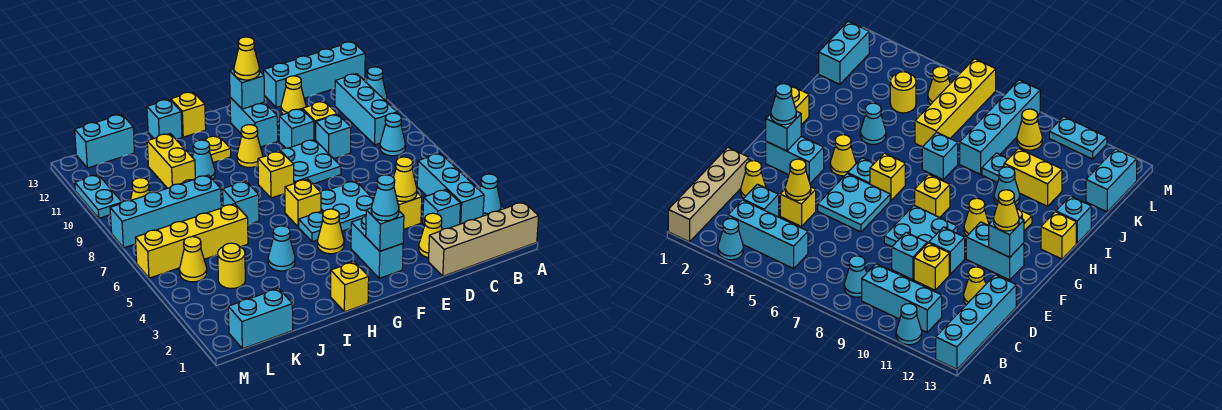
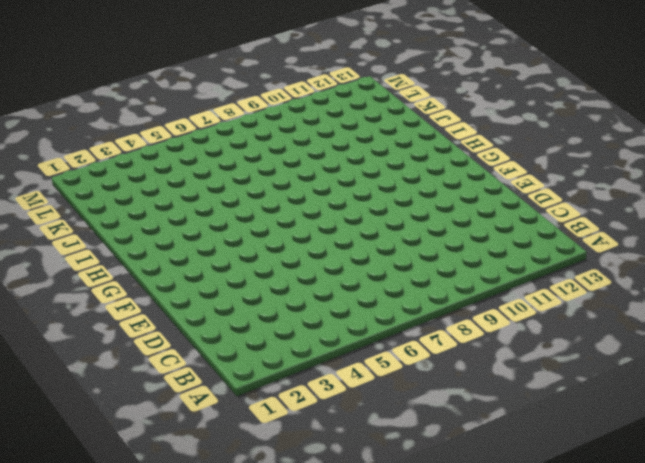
none -> tan brick A1:D1 level 1
none -> cyan cone A3 level 1
none -> cyan cone A11 level 1
none -> cyan brick A13:D13 level 1

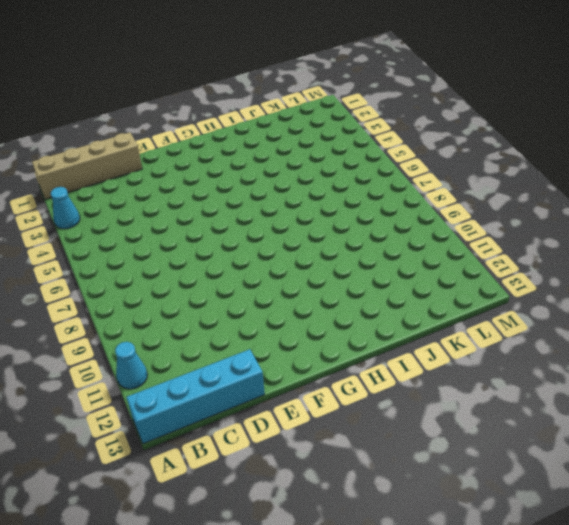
none -> cyan brick B3:B5 level 1
none -> cyan cone B8 level 1
none -> cyan brick B9:B11 level 1
none -> cyan brick C3 level 1

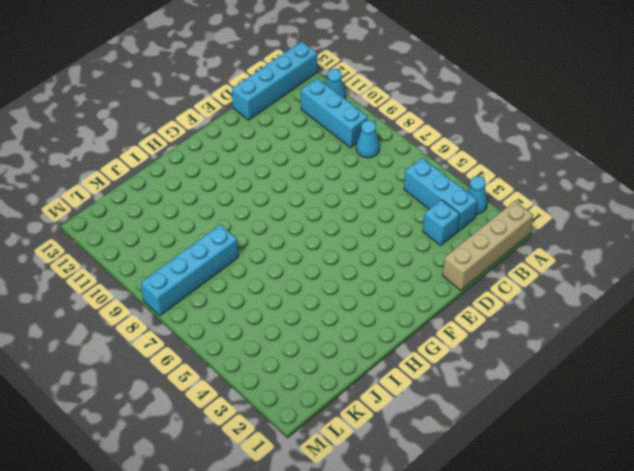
none -> yellow cone D2 level 1
none -> yellow brick D4 level 1
none -> cyan brick D9 level 1
none -> yellow brick D10 level 1

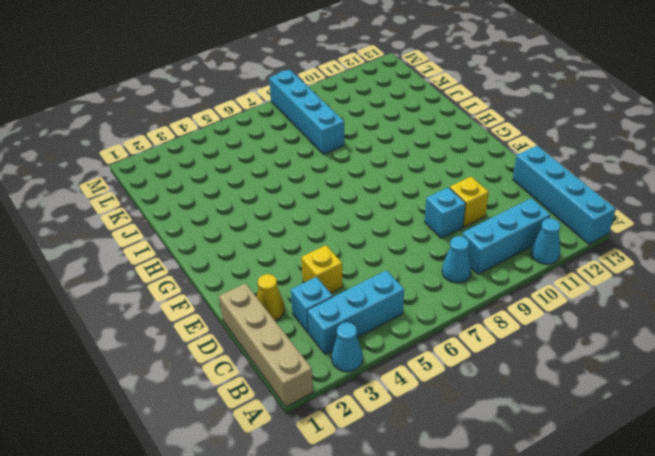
none -> yellow cone D12 level 1
none -> cyan plate E5:F6 level 1
none -> cyan plate E8:F9 level 1
none -> cyan brick E10 level 1

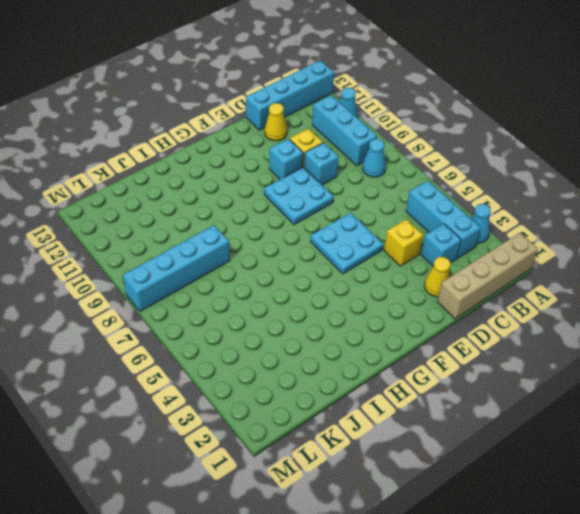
none -> cyan brick F2:F3 level 1
none -> cyan brick F11:F12 level 1
none -> yellow cone G4 level 1
none -> cyan plate G5 level 1

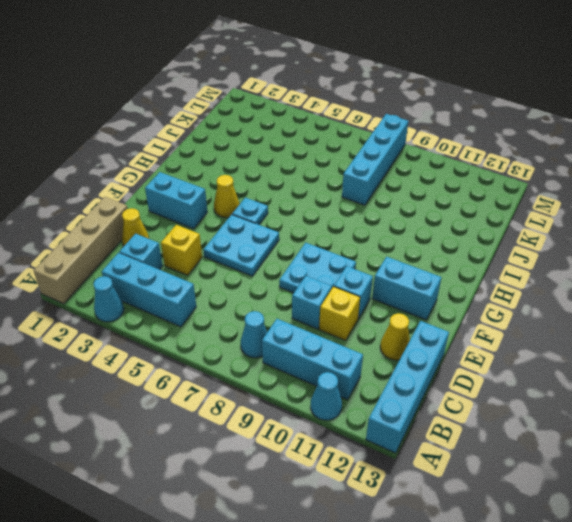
none -> yellow brick G6 level 1
none -> yellow brick G8 level 1
none -> yellow cone G10 level 1
none -> yellow brick H1 level 1

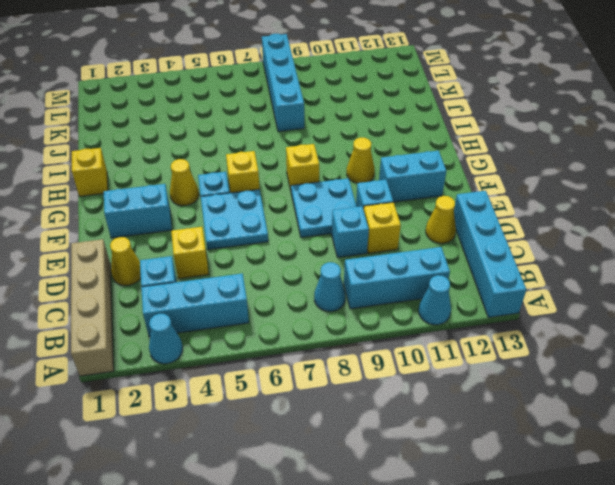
none -> yellow plate H11 level 1
none -> yellow brick H13 level 1
none -> cyan cone I4 level 1
none -> cyan brick I7 level 1

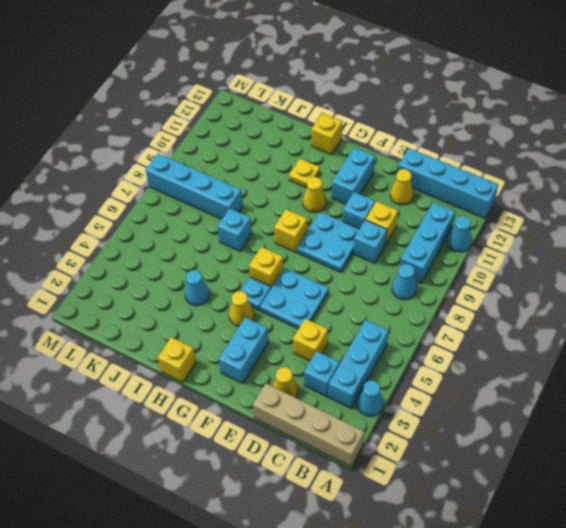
none -> cyan cone I10 level 1
none -> cyan brick I13 level 1
none -> yellow brick J6:M6 level 1
none -> cyan plate J9 level 1

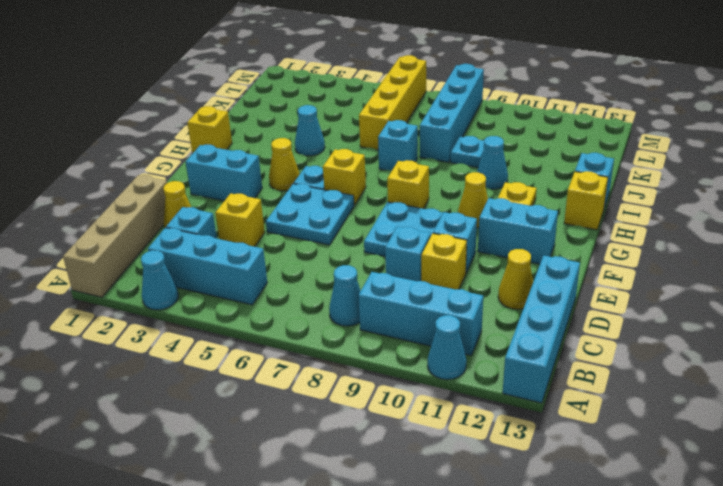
none -> yellow brick J10:J11 level 1
none -> cyan brick K1:L1 level 1
none -> yellow round brick K4 level 1
none -> cyan brick K13:L13 level 1

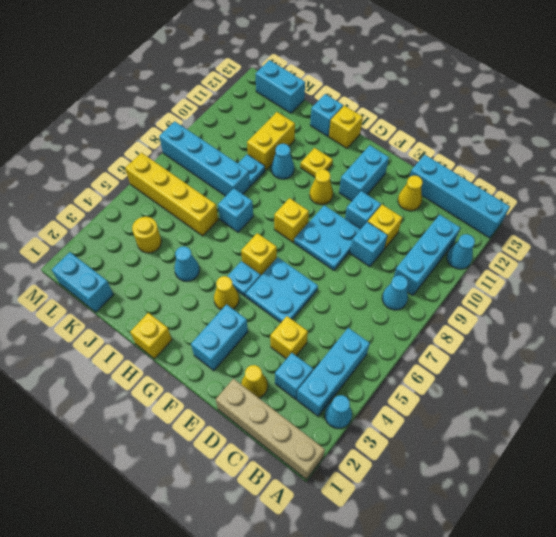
none -> yellow cone L5 level 1
none -> yellow cone L9 level 1
none -> cyan plate M10:M11 level 1
none -> yellow cone D4 level 2

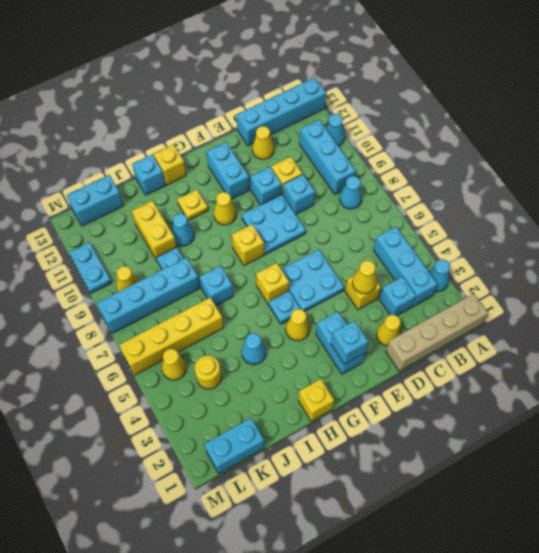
none -> cyan brick F12 level 2
none -> cyan cone F2 level 3
none -> yellow cone F12 level 3

